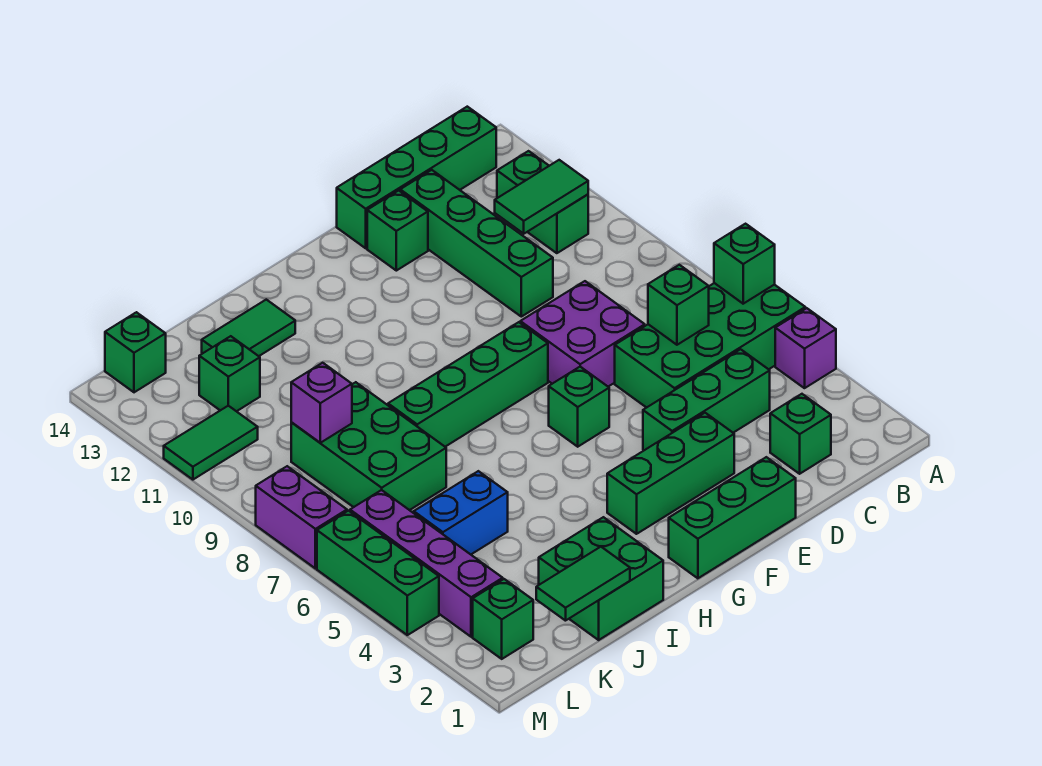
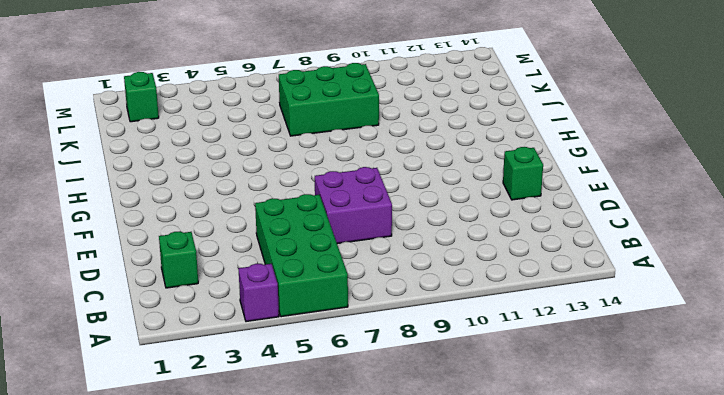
none -> green brick B11:B12 level 1
none -> green brick B14:E14 level 1
none -> green brick C4:E4 level 1

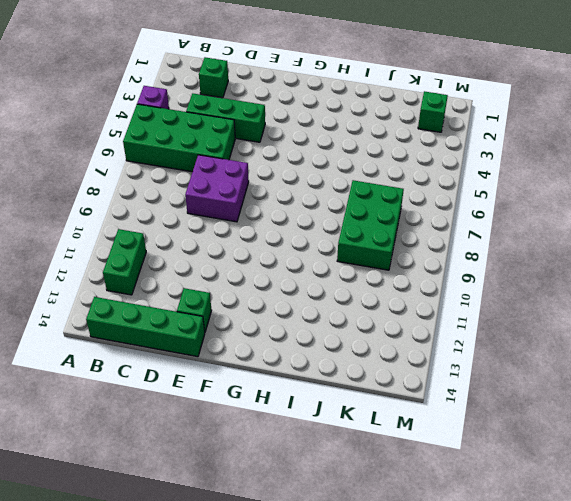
none -> green brick D10:D13 level 1
none -> green brick E1:G1 level 1
none -> green brick E3:G3 level 1

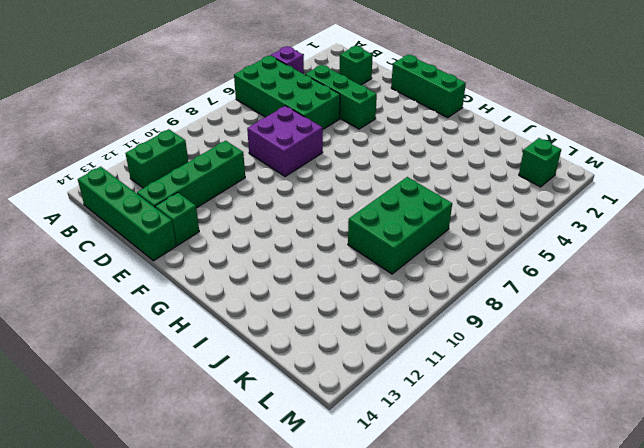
none -> green brick E3:G3 level 1
none -> green brick F6 level 1
none -> green brick F8:I8 level 1

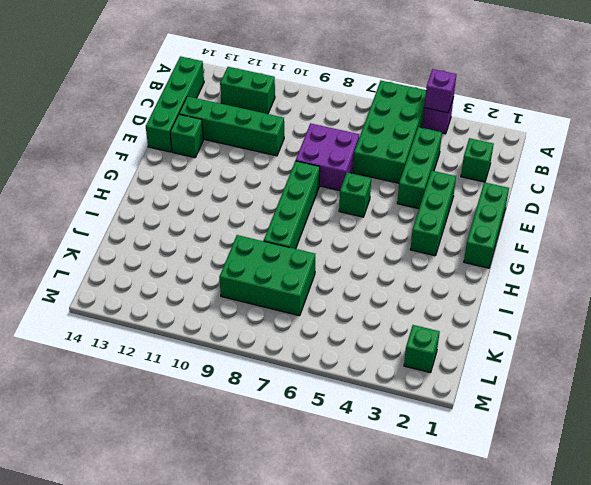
purple brick A4 level 2 -> purple brick K9 level 2
none -> green brick I1:J2 level 1
none -> green tile I13:J13 level 1
none -> blue brick J5:K5 level 1

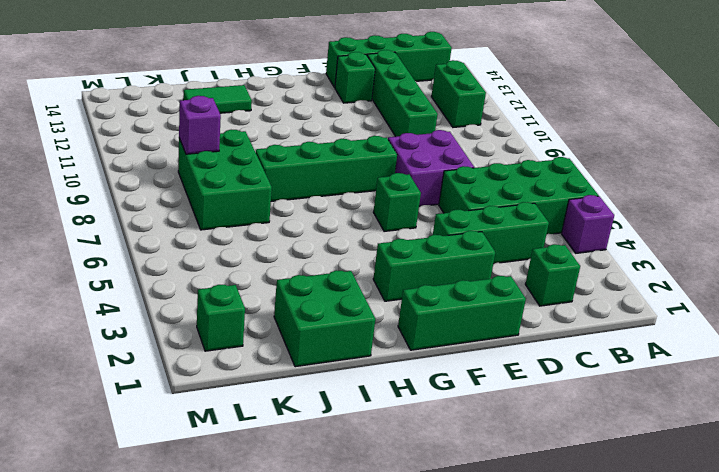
none -> blue brick J5:K5 level 1
none -> green brick K12 level 1
none -> purple brick L3:L6 level 1

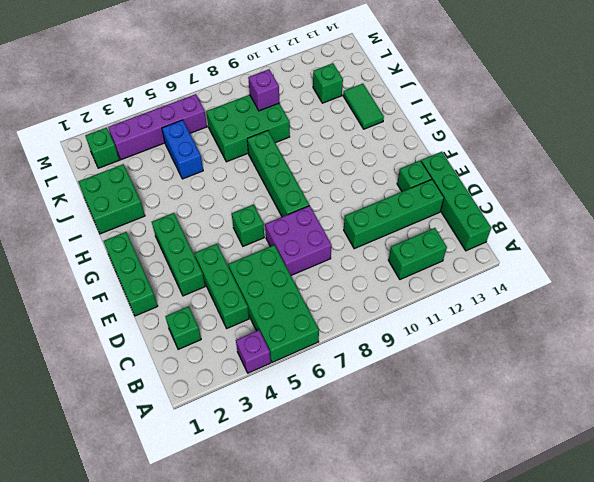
none -> green tile L11:M11 level 1
none -> green brick L14 level 1
none -> green brick M4:M6 level 1

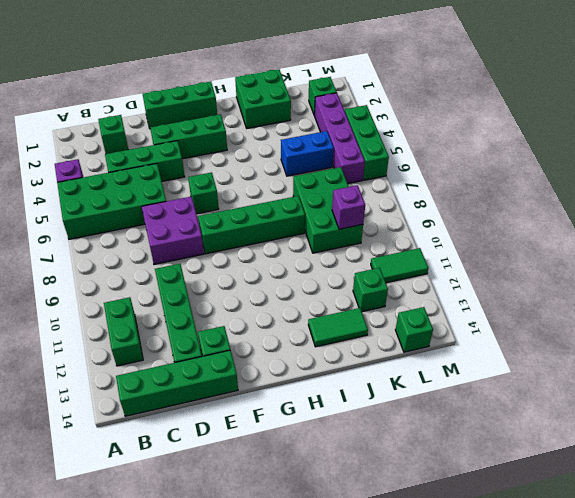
none -> purple brick M7:M8 level 1
none -> green brick A6 level 2
none -> green tile B11:C11 level 2

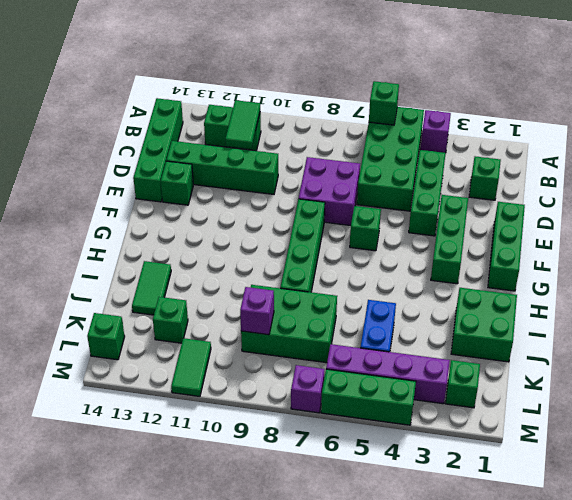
purple brick M7 level 1 -> purple brick M7:M8 level 1
none -> green brick C6 level 2
none -> green tile J1:K1 level 2

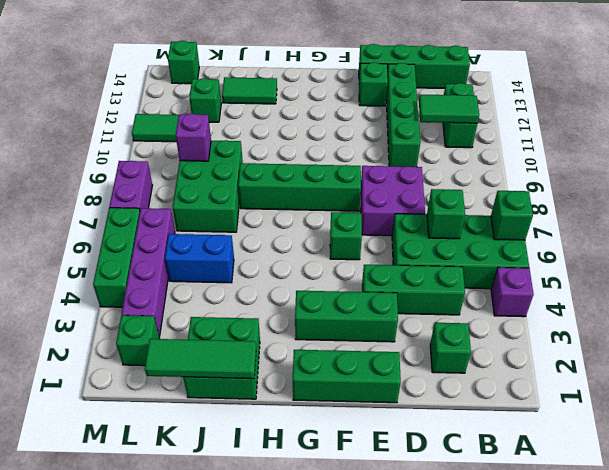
green tile I1:K1 level 2 -> green tile J1:K1 level 2

